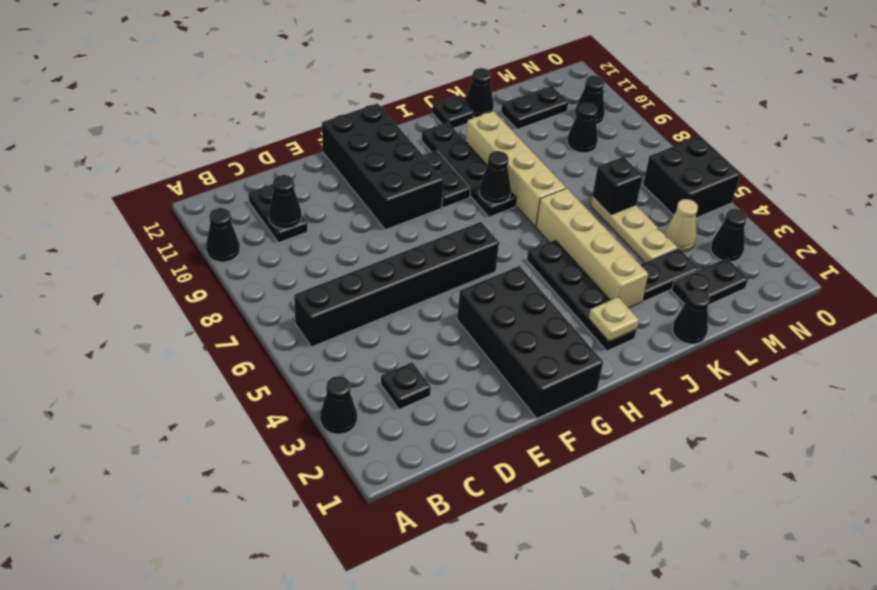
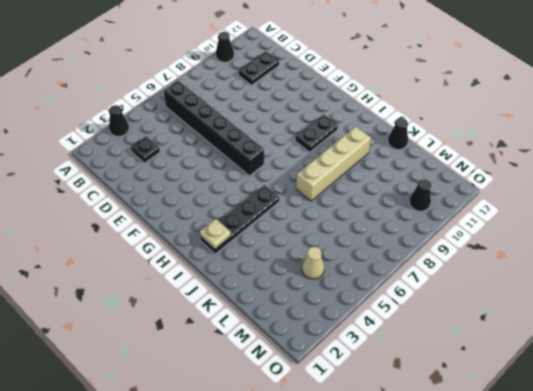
none -> black brick F1:G4 level 1
none -> black brick F9:G12 level 1
none -> black plate I8:I11 level 1

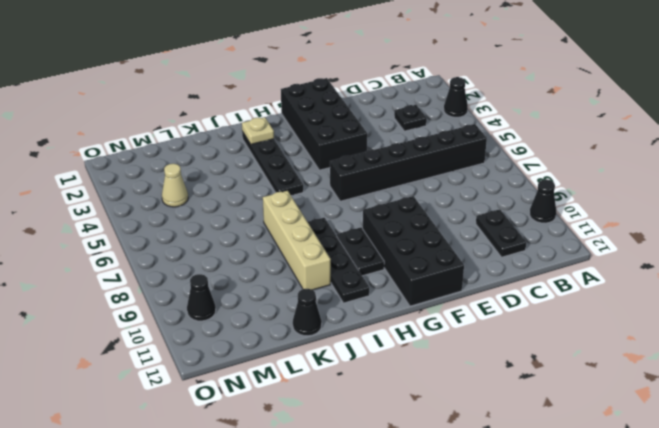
none -> tan brick J3:J6 level 1
none -> black plate J12 level 1
none -> black cone K1 level 1

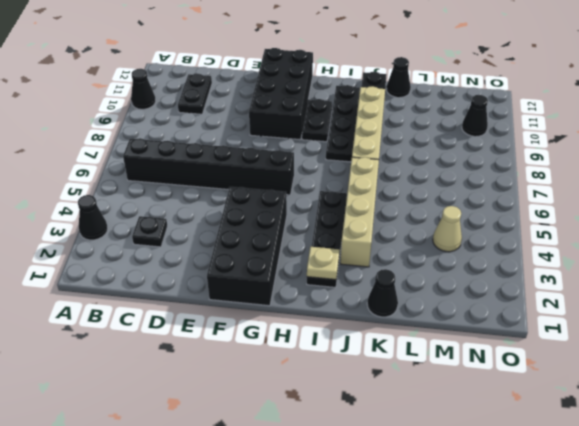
none -> black plate K3:L3 level 1
none -> black plate L2:M2 level 1
none -> tan plate L4:L6 level 1

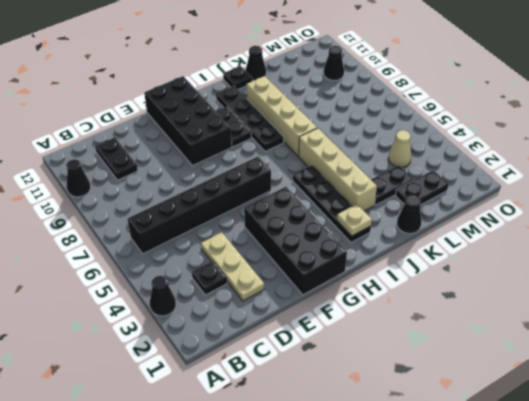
tan plate D2:D4 level 1 -> tan plate L4:L6 level 1
none -> black plate L11:M11 level 1
none -> black cone M9 level 1
none -> black cone N3 level 1

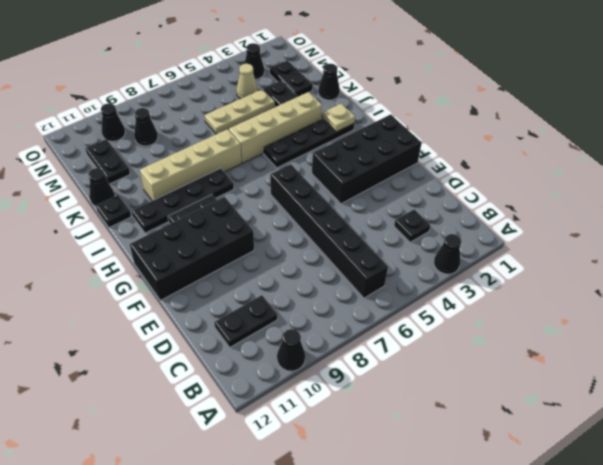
none -> black brick N5:O6 level 1
none -> black cone C10 level 2
none -> black cone I8 level 2

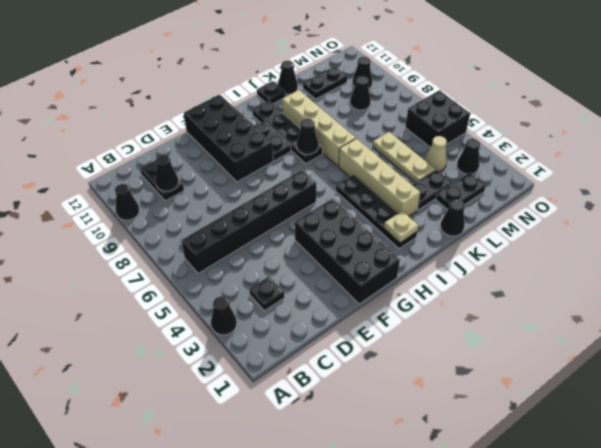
none -> black brick L6 level 2

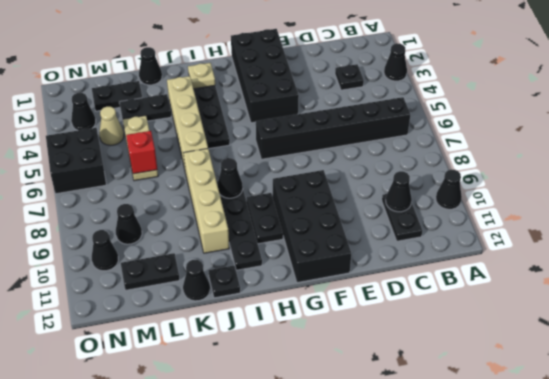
red brick L6 level 2 -> black brick L6 level 2

